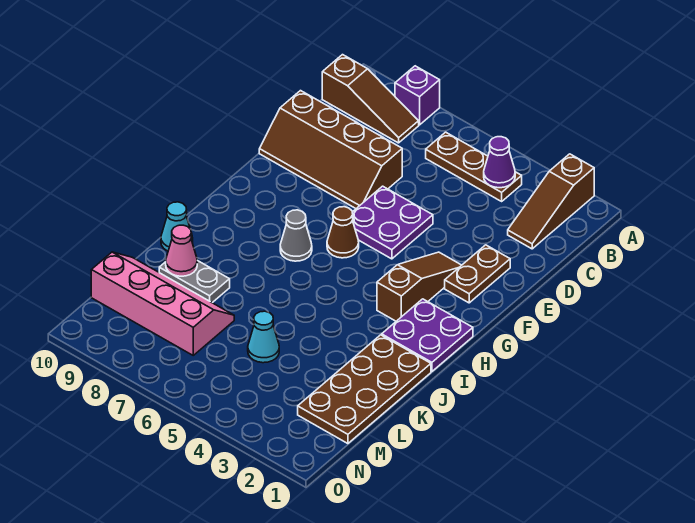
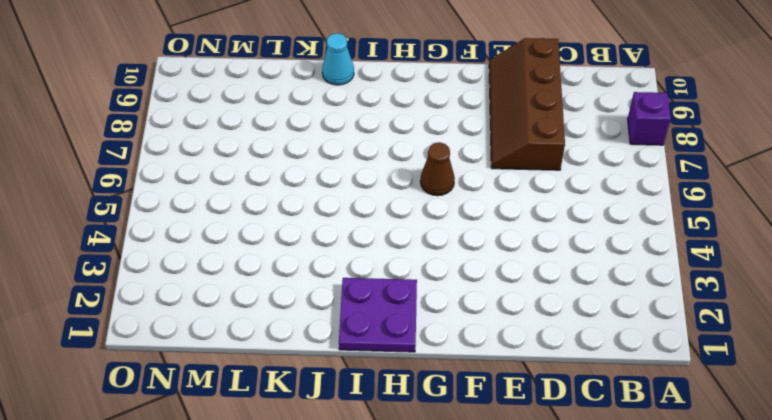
none -> brown slope A2:C2 level 1 top A
none -> brown plate B4:B6 level 1
none -> brown slope B8:B10 level 1 top 10

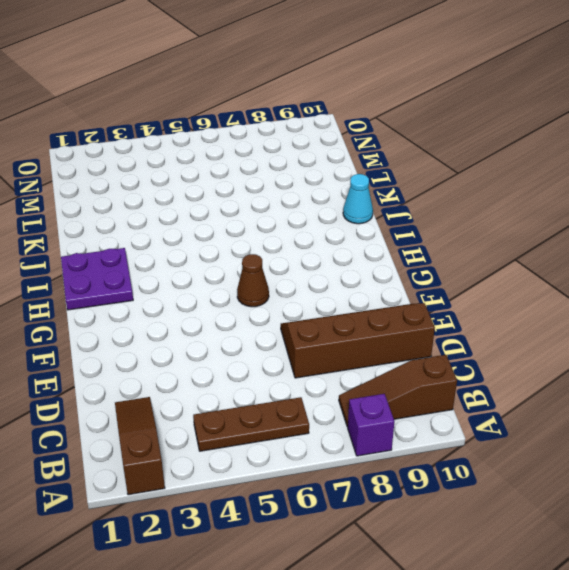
none -> brown plate E2:F2 level 1
none -> purple plate E5:F6 level 1
none -> brown slope F3:H3 level 1 top H

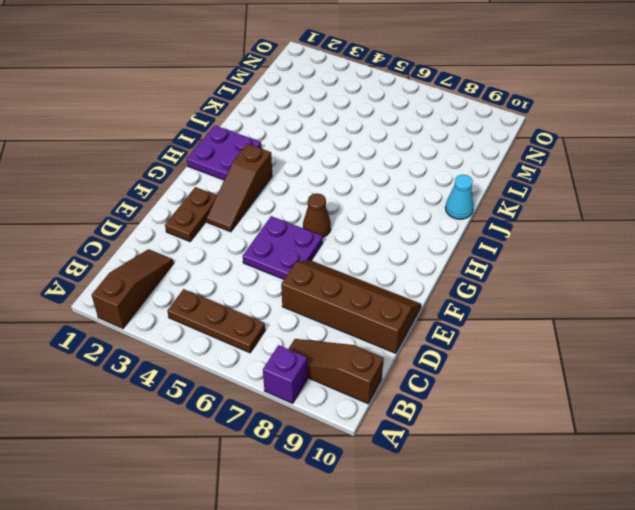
none -> grey cone H7 level 1
none -> brown plate J1:M2 level 1
none -> grey plate K8:K9 level 1

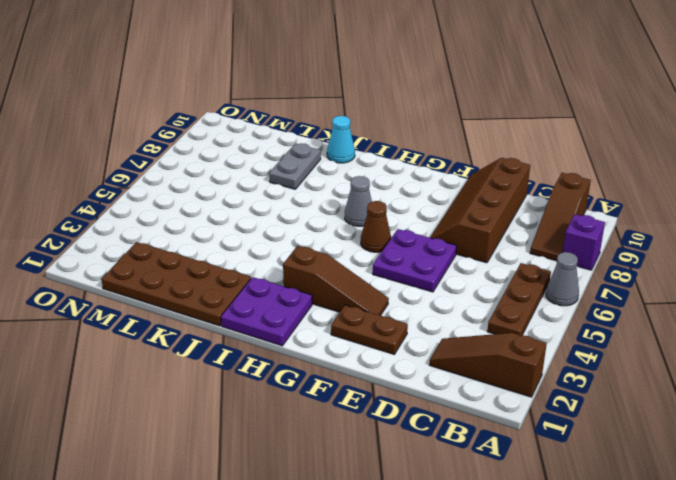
grey cone A6 level 1 -> none
none -> cyan cone L5 level 1
none -> pink slope L7:M10 level 1 top M
none -> purple cone B4 level 2

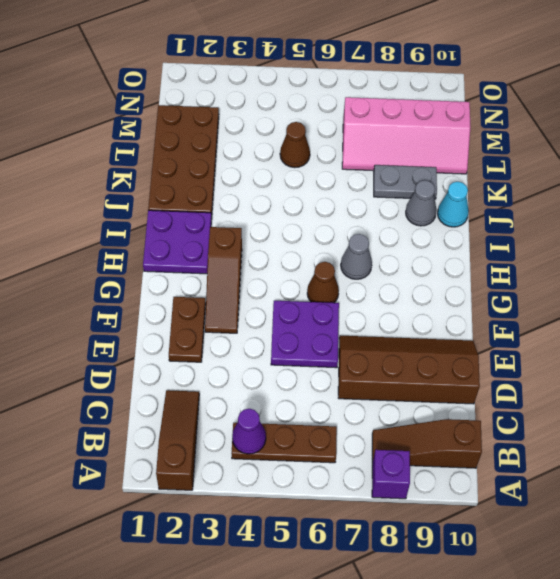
grey cone J9 level 1 -> none
brown cone L5 level 1 -> cyan cone L5 level 1
none -> pink cone K9 level 2

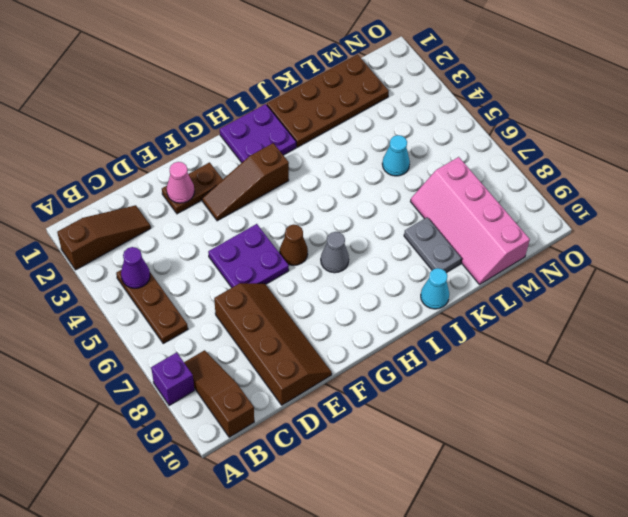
pink cone E2 level 2 -> pink cone K9 level 2

